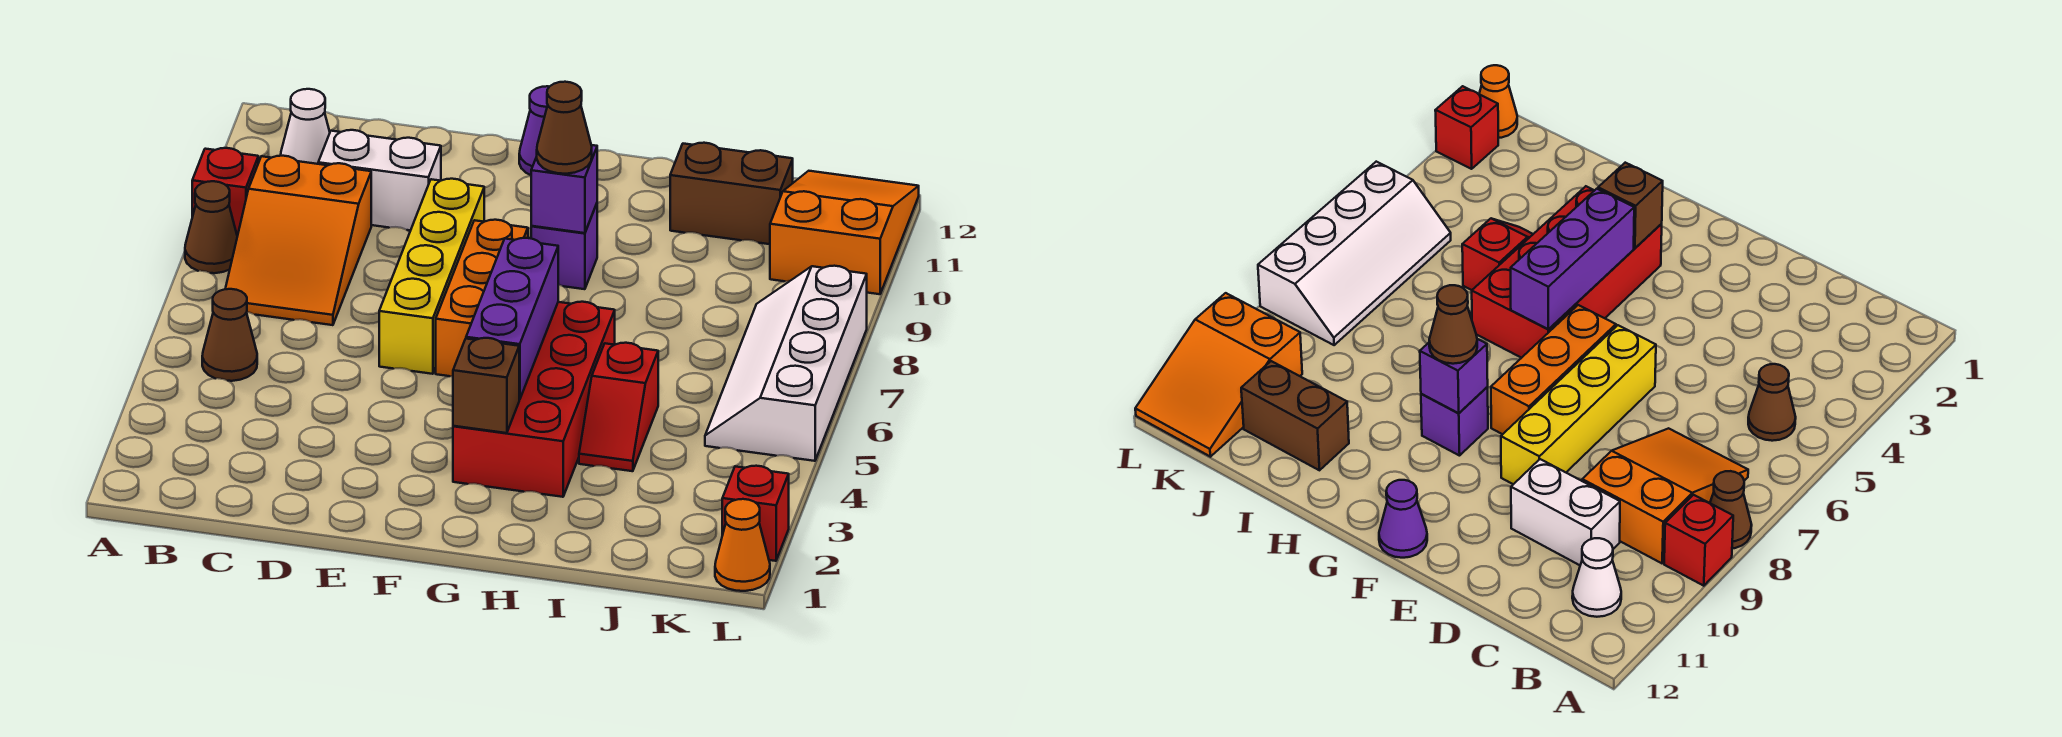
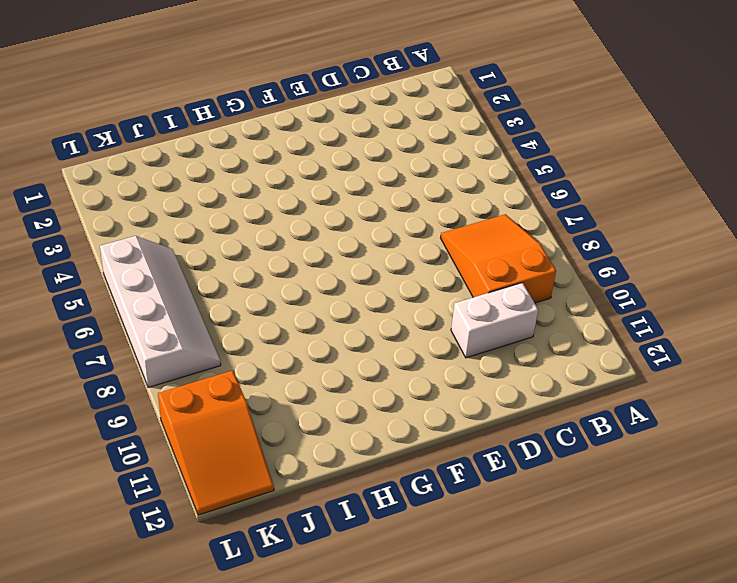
none -> brown cone A8 level 1
none -> red brick A9 level 1
none -> brown cone B5 level 1

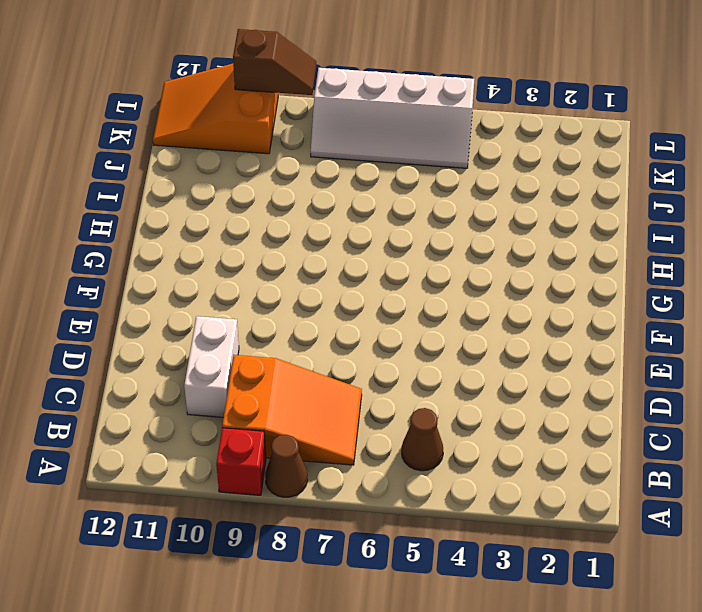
brown slope L9:L10 level 2 top 10 -> none
none -> white cone B11 level 1
none -> yellow brick E6:E9 level 1
none -> orange brick F6:F8 level 1

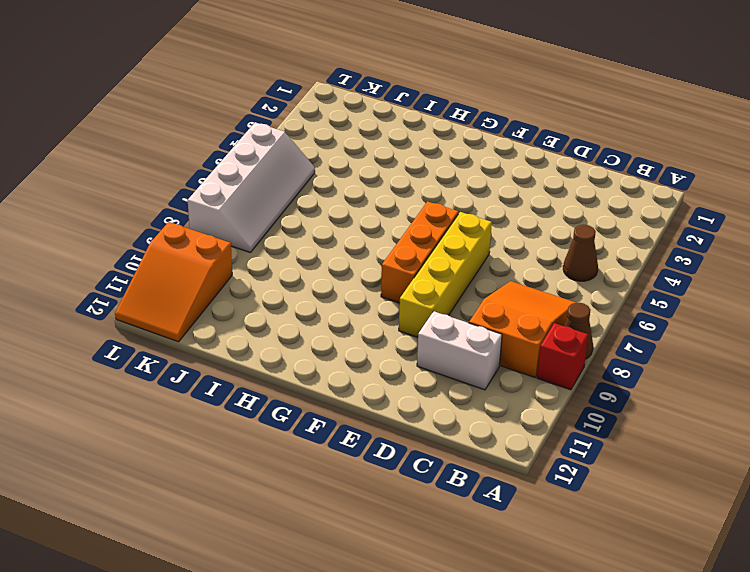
none -> white cone B11 level 1
none -> purple cone F12 level 1
none -> red brick G3:H6 level 1

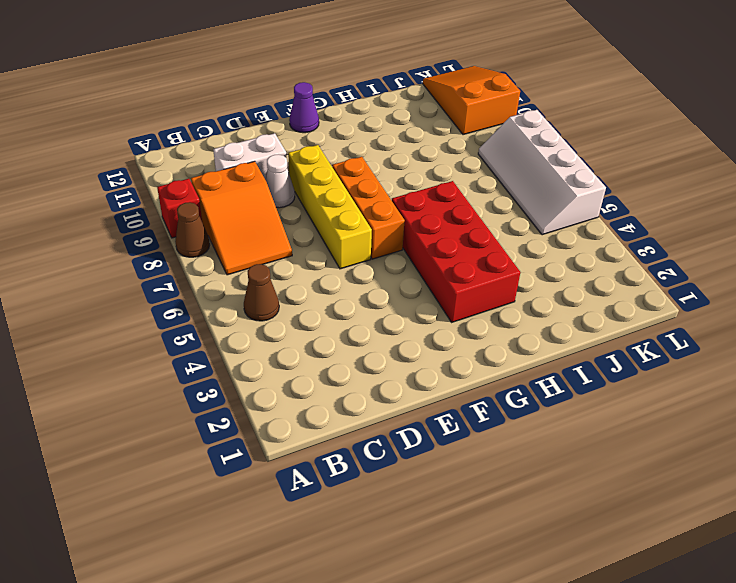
white cone D9 level 1 -> white cone B11 level 1
none -> purple brick G9 level 1
none -> red slope I4:I5 level 1 top 5
none -> brown brick I11:J11 level 1

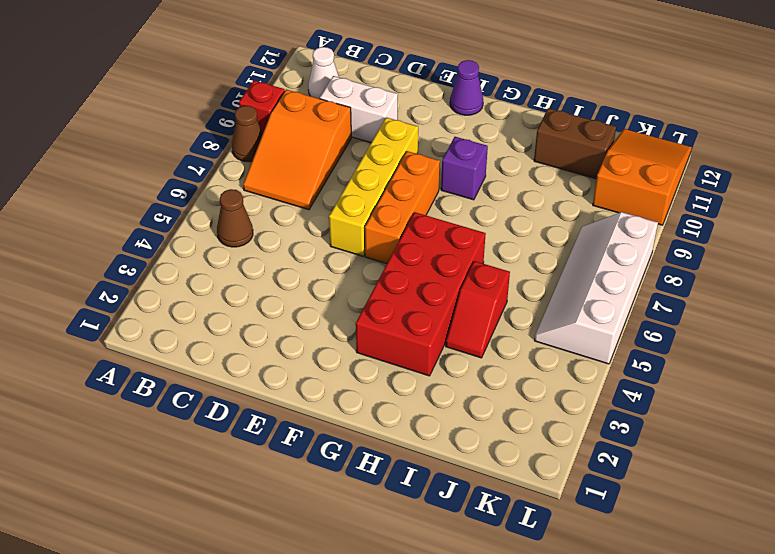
none -> orange cone L1 level 1
none -> red brick L2 level 1
none -> brown brick G3 level 2

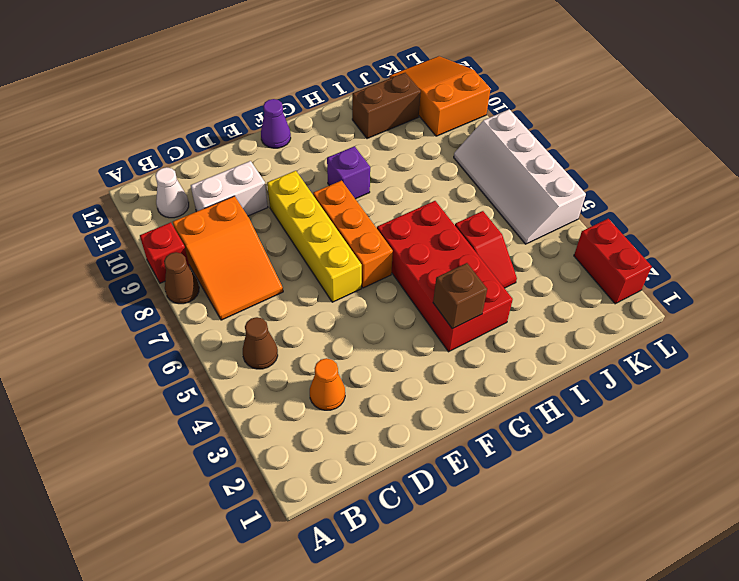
orange cone C3 level 1 -> orange cone L1 level 1
red brick L2:L3 level 1 -> red brick L2 level 1
none -> purple brick G4:G6 level 2
none -> purple brick G9 level 2
none -> brown cone G9 level 3

